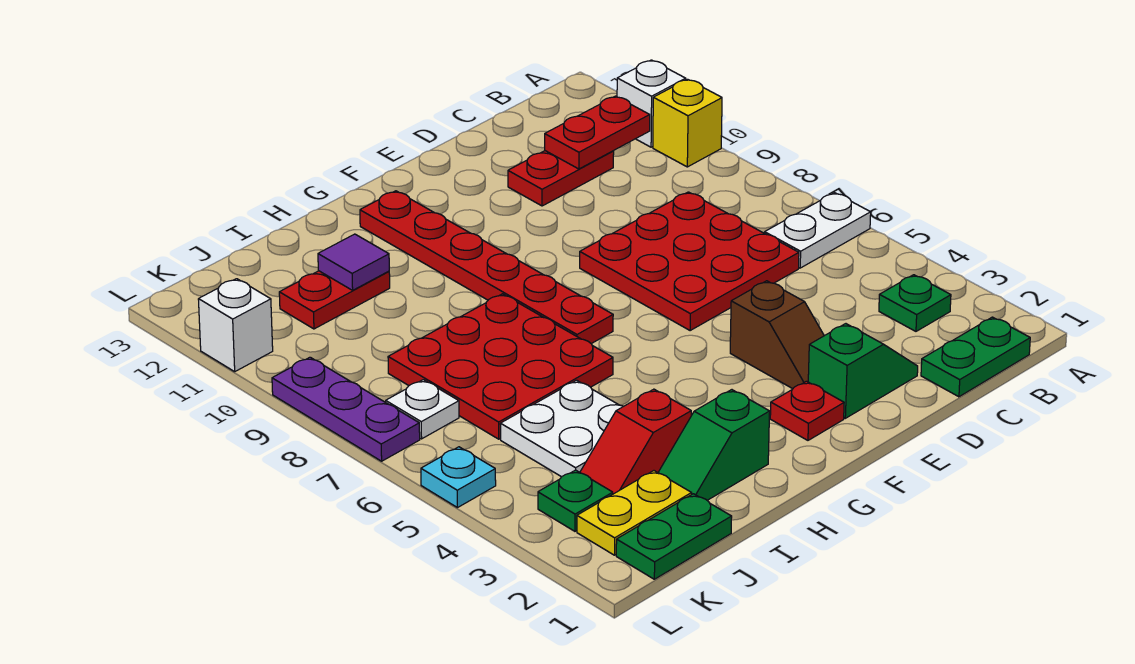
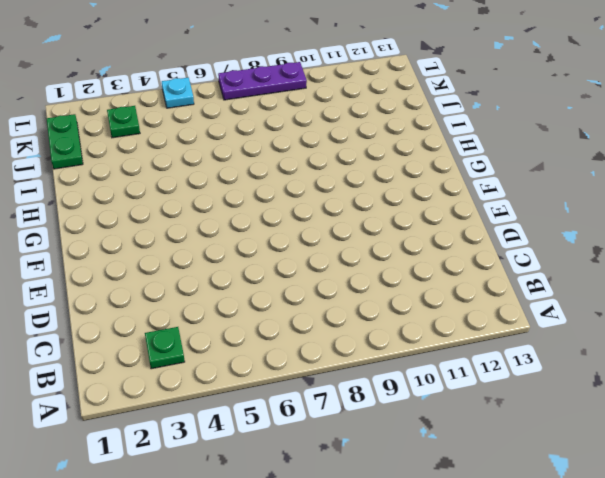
none -> white plate A6:B6 level 1
none -> yellow brick A10 level 1
none -> white brick A11 level 1

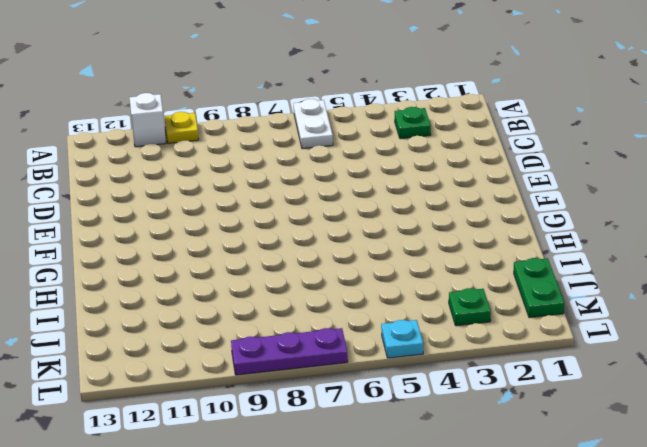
yellow plate A10 level 1 -> yellow brick A10 level 1
none -> green plate B1:C1 level 1
none -> red plate C6:E8 level 1
none -> red plate C11:D11 level 1

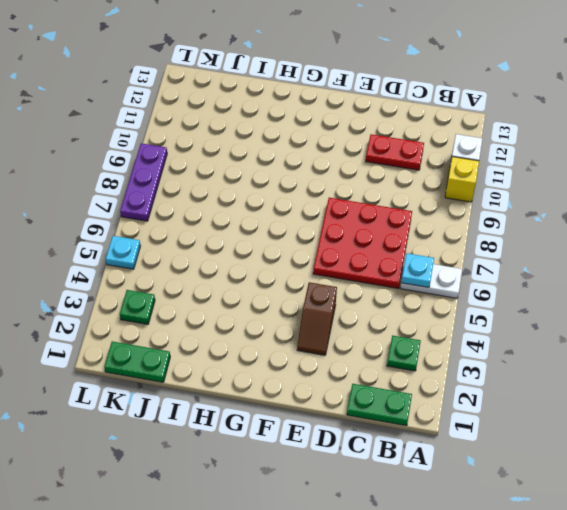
cyan plate B6 level 2 -> none
none -> green slope D2:E2 level 1 top E
none -> red plate F2 level 1
none -> red plate G7:G12 level 1

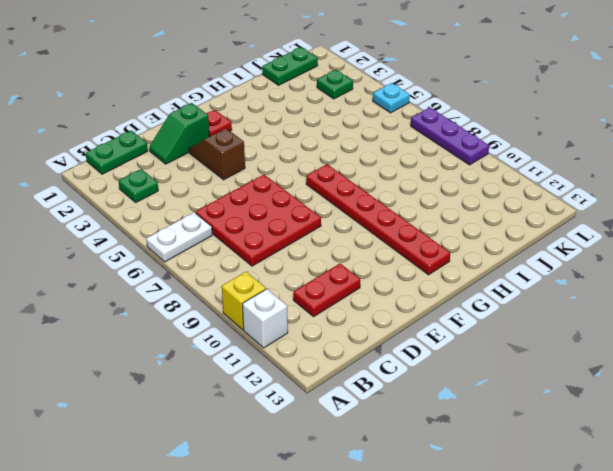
none -> green slope H2:I2 level 1 top H
none -> red plate H6:J8 level 1
none -> red slope I3:J3 level 1 top I

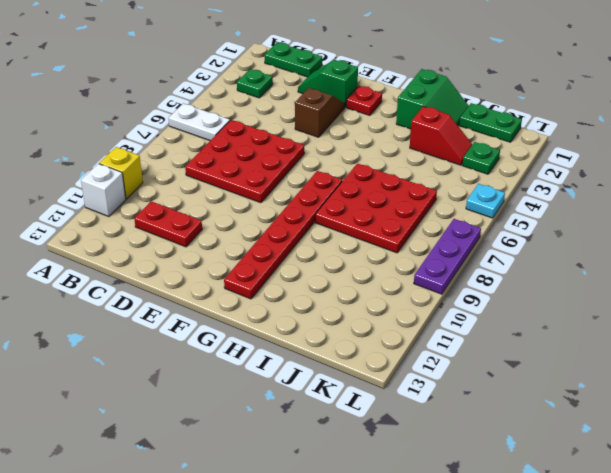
green slope H1:I2 level 1 top H -> green slope H2:I2 level 1 top H
none -> white plate I4:J5 level 1
none -> red plate I11:J11 level 1
none -> yellow plate J2:K2 level 1

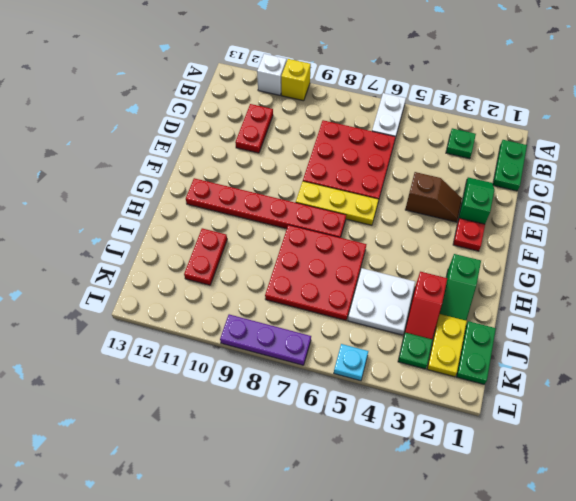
yellow plate F6:F8 level 1 -> none
none -> white plate K7 level 1
none -> white brick L11 level 1
none -> red plate B11:C11 level 2

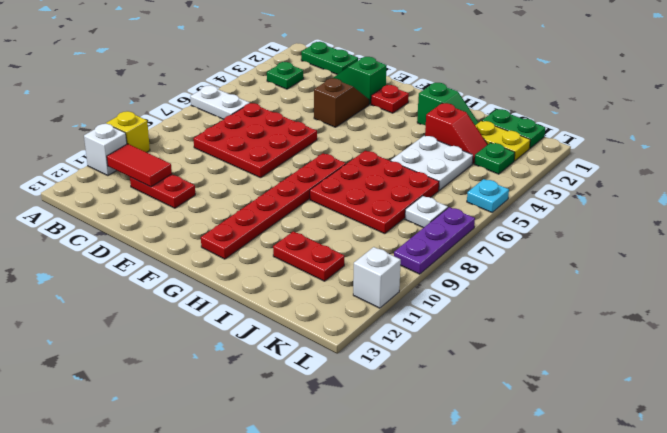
red tile B11:C11 level 2 -> red plate B11:C11 level 2
none -> purple tile I11 level 2

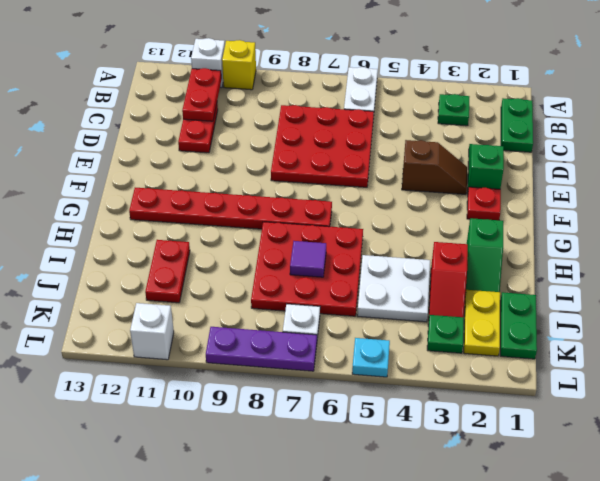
purple tile I7 level 2 -> purple tile I11 level 2

